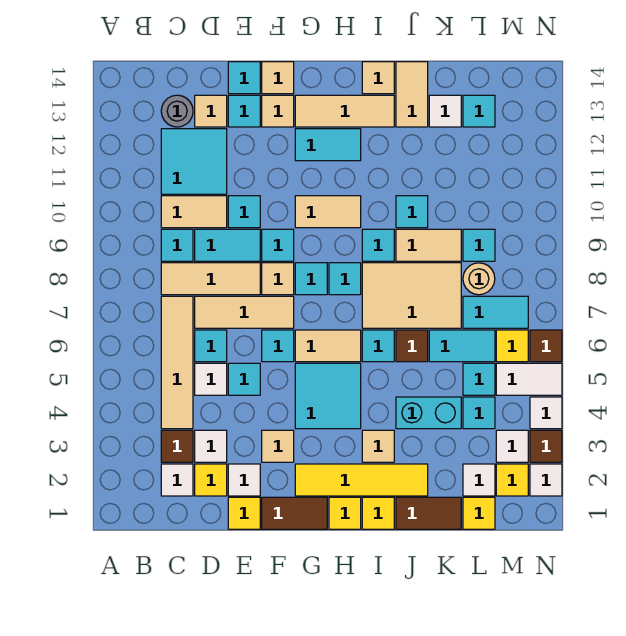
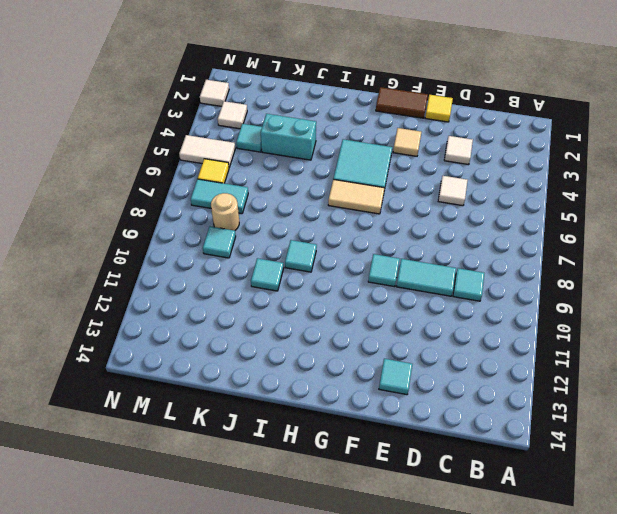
none -> white tile C2 level 1
none -> brown tile C3 level 1
none -> tan tile C4:C7 level 1
none -> tan tile C8:E8 level 1

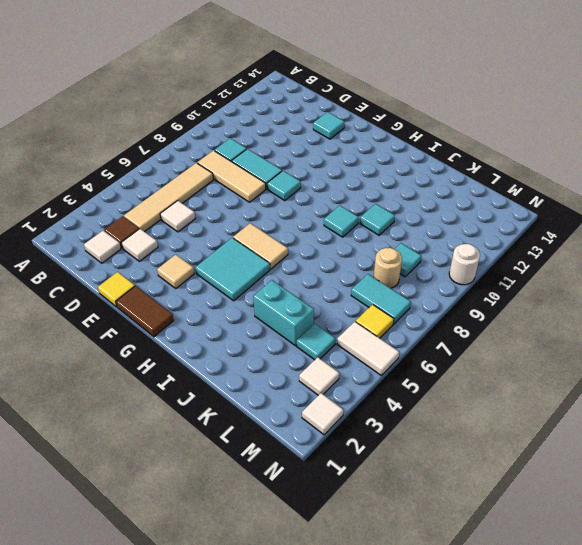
white round brick N10 level 1 -> none
none -> tan tile C10:D10 level 1
none -> cyan tile C11:D12 level 1
none -> grey round brick C13 level 1
none -> yellow tile D2 level 1

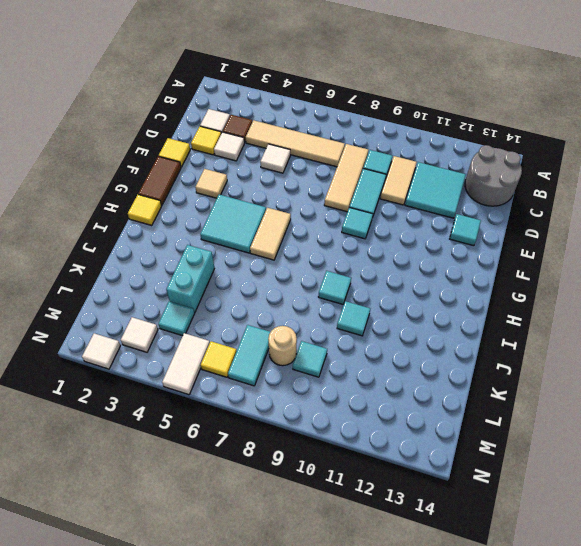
grey round brick B13:C14 level 1 -> grey round brick C13 level 1
none -> cyan tile D6 level 1
none -> tan tile D7:F7 level 1
none -> tan tile D13 level 1
none -> white tile E2 level 1

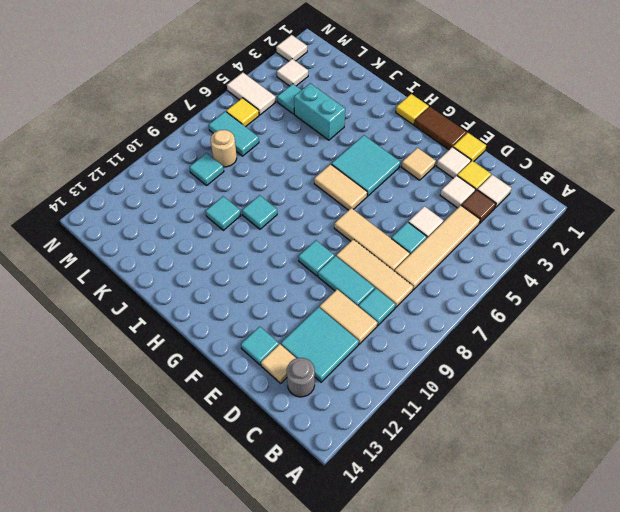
none -> cyan tile E5 level 1
none -> cyan tile E10 level 1
none -> cyan tile E14 level 1
none -> cyan tile F6 level 1

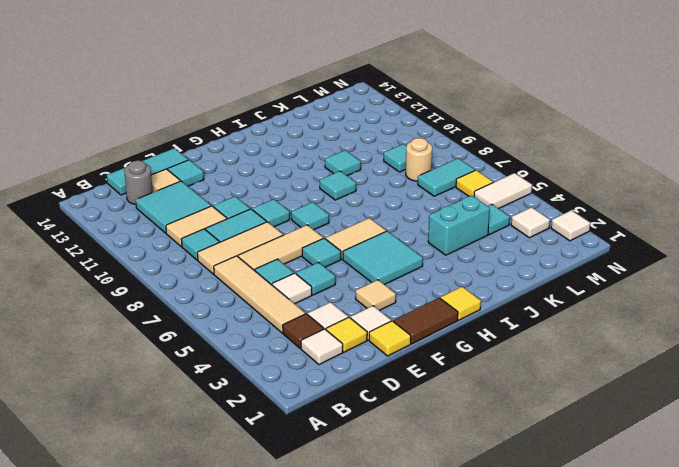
cyan tile C14:E14 level 1 -> cyan tile E14 level 1
none -> tan tile F8 level 1
none -> tan tile F13 level 1
none -> tan tile F14 level 1
none -> yellow tile G2:J2 level 1

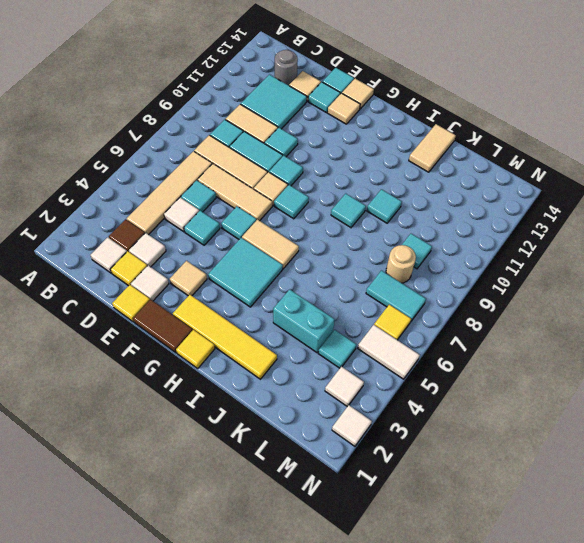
none -> tan tile G10:H10 level 1
none -> cyan tile G12:H12 level 1
none -> tan tile G13:I13 level 1
none -> cyan tile H8 level 1

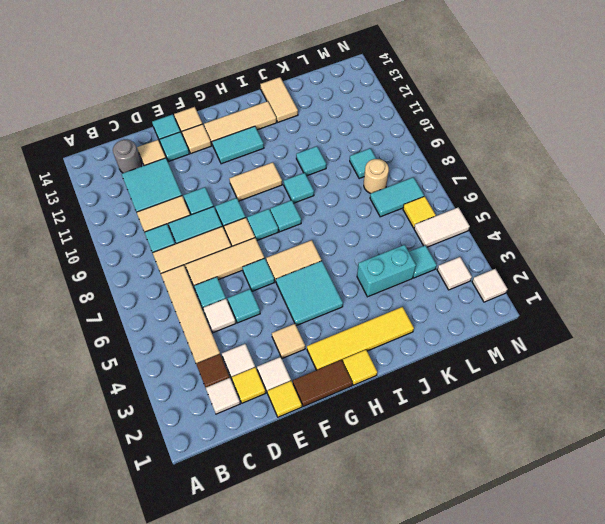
none -> yellow tile I1 level 1
none -> tan tile I3 level 1
none -> cyan tile I6 level 1
none -> tan tile I7:K8 level 1

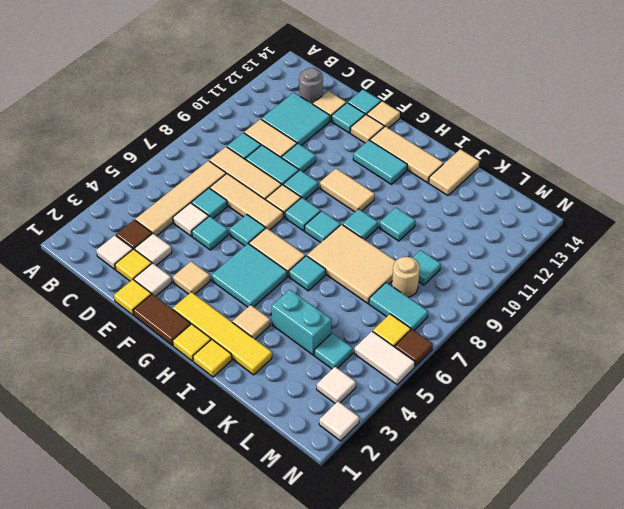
none -> tan tile I14 level 1
none -> brown tile J1:K1 level 1
none -> brown tile J6 level 1
none -> tan tile J9:K9 level 1

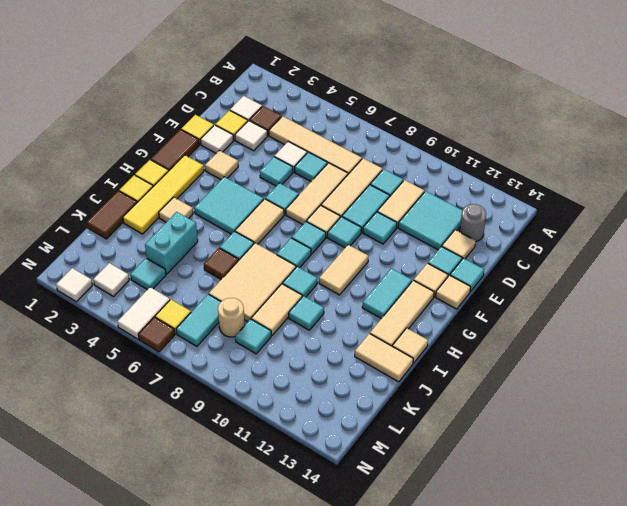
none -> cyan tile K6:L6 level 1
none -> white tile K13 level 1
none -> yellow tile L1 level 1
none -> white tile L2 level 1

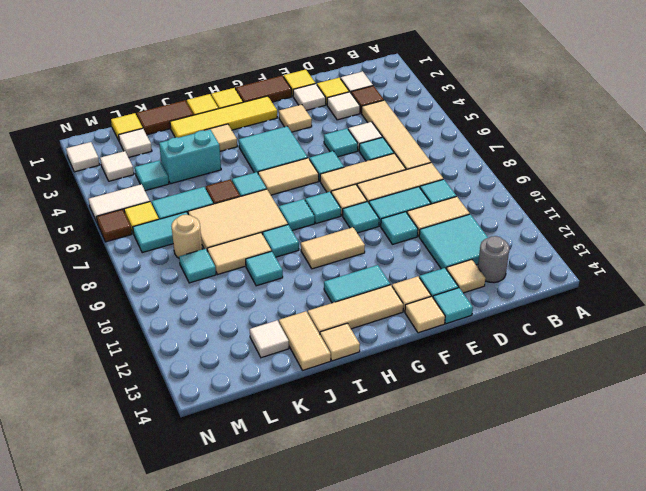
none -> cyan tile L5 level 1
none -> cyan tile L13 level 1
none -> yellow tile M2 level 1
none -> brown tile N3 level 1

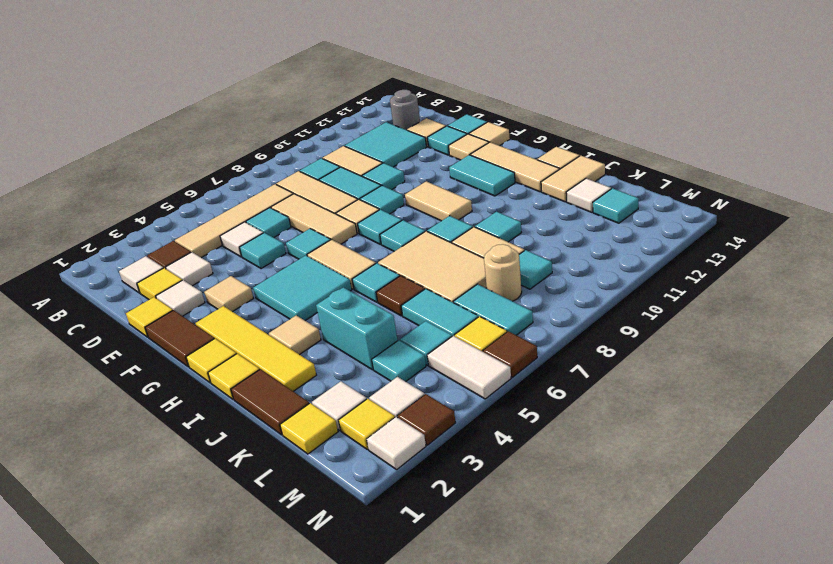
none -> white tile N4 level 1

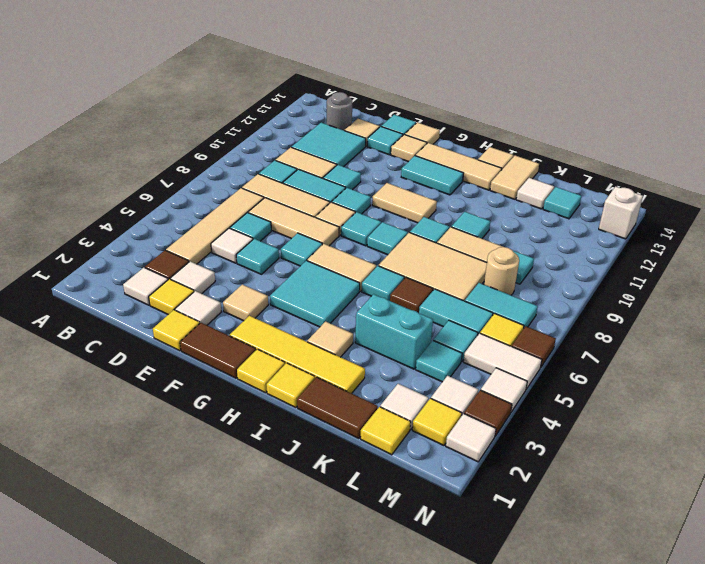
white brick N13 level 1 -> none

